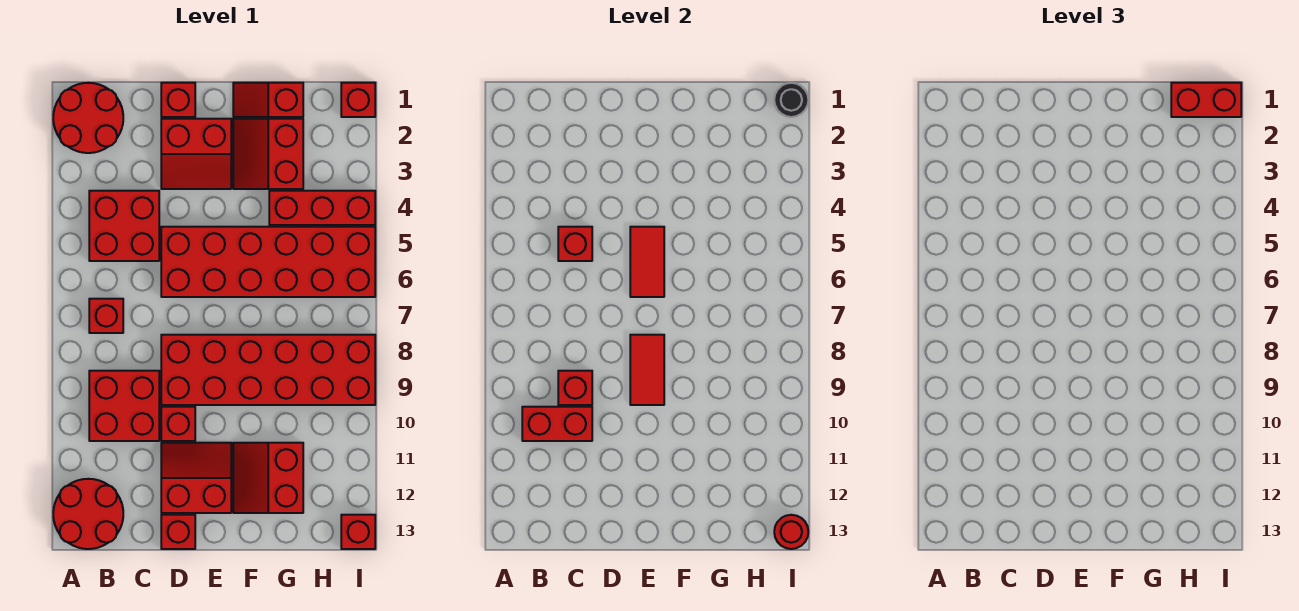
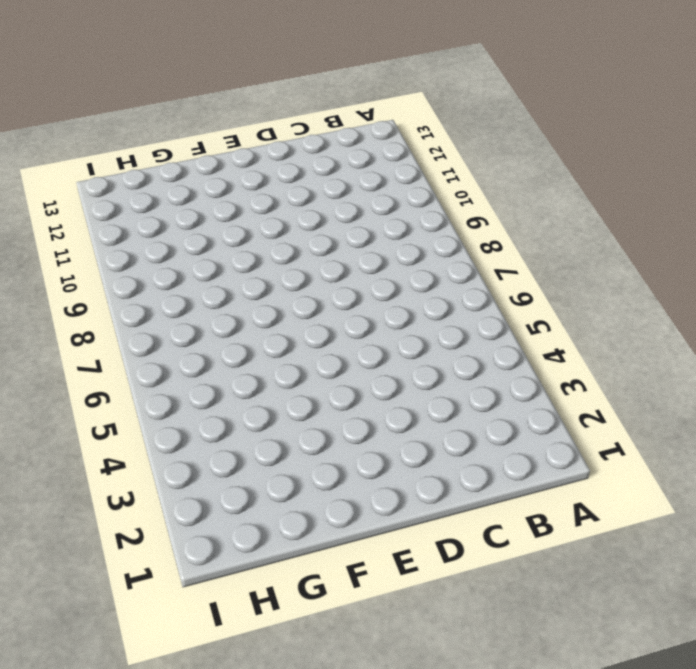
none -> red round brick A1:B2 level 1
none -> red round brick A12:B13 level 1
none -> red brick B4:C5 level 1

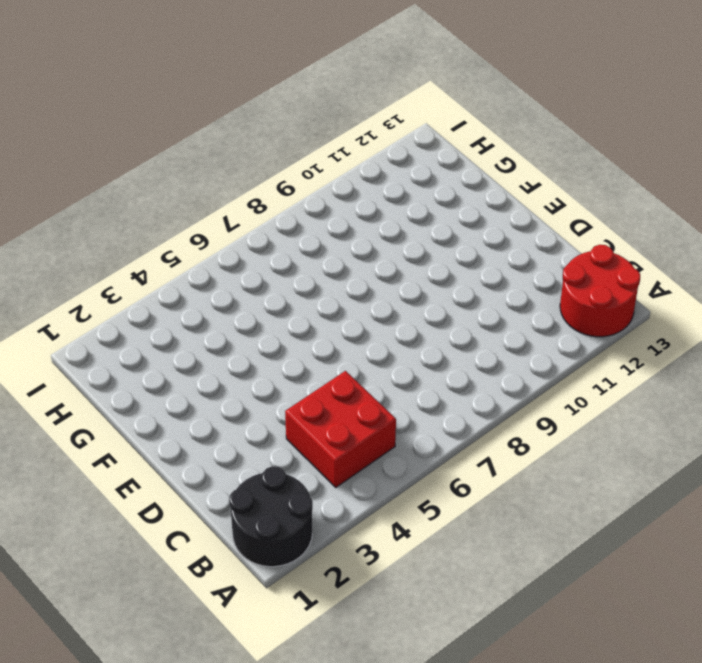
black round brick A1:B2 level 1 -> red round brick A1:B2 level 1
none -> red brick B7 level 1
none -> red brick B9:C10 level 1
none -> red brick D1 level 1

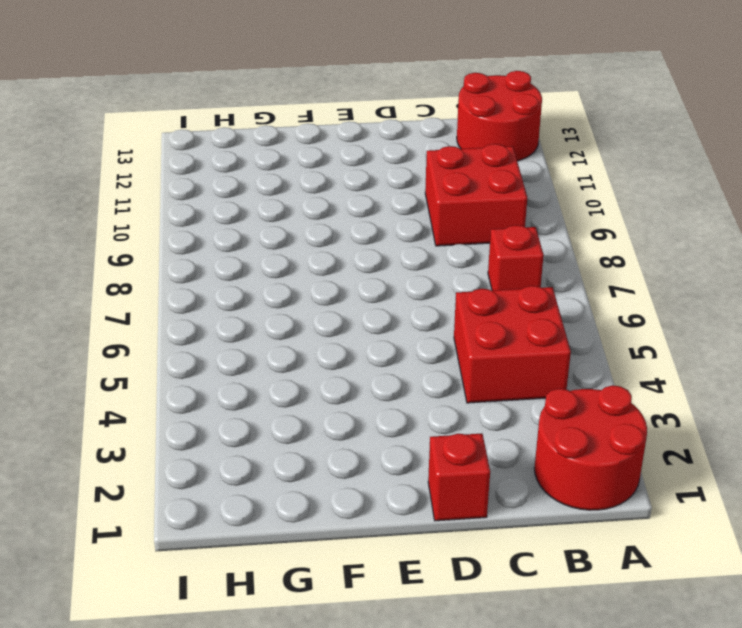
none -> red slope D2:E3 level 1 top 2
none -> red brick D5:I6 level 1
none -> red brick D8:I9 level 1

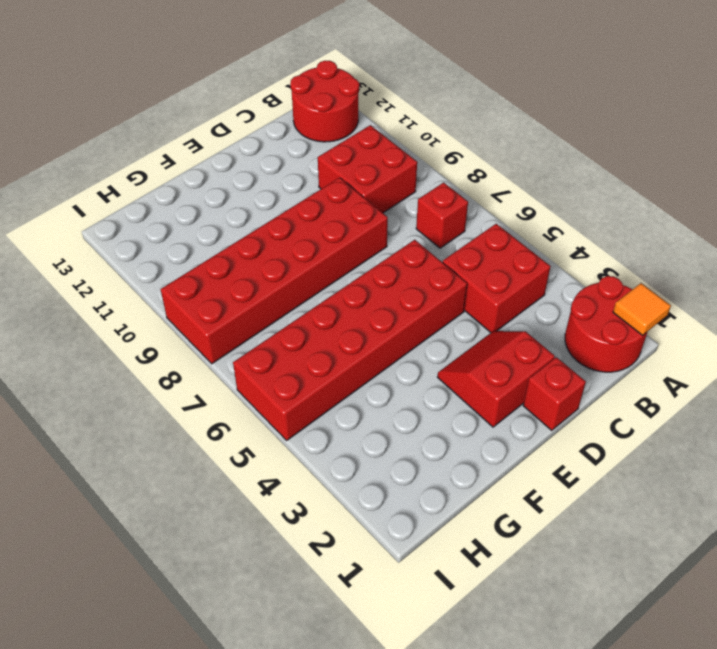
orange tile A1 level 2 -> none
none -> red brick D10 level 1
none -> red slope D11:E12 level 1 top 12
none -> red brick D13 level 1

